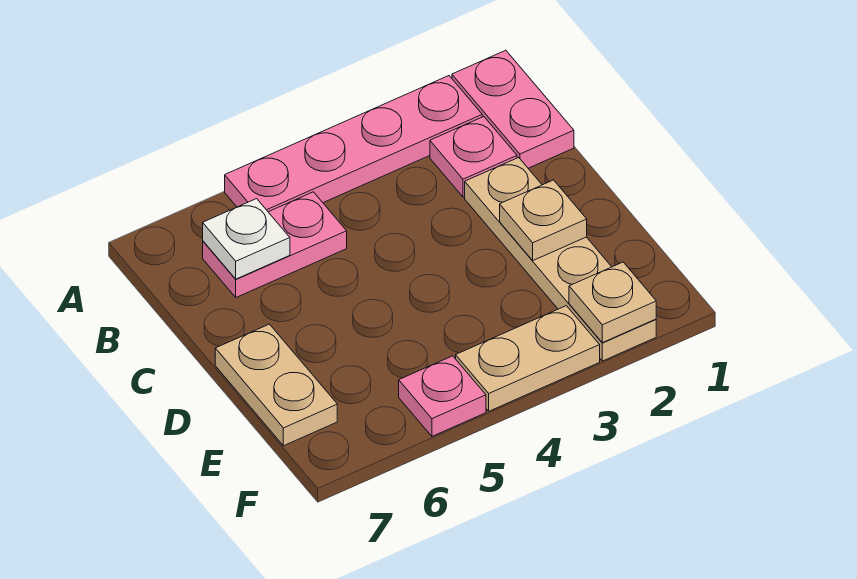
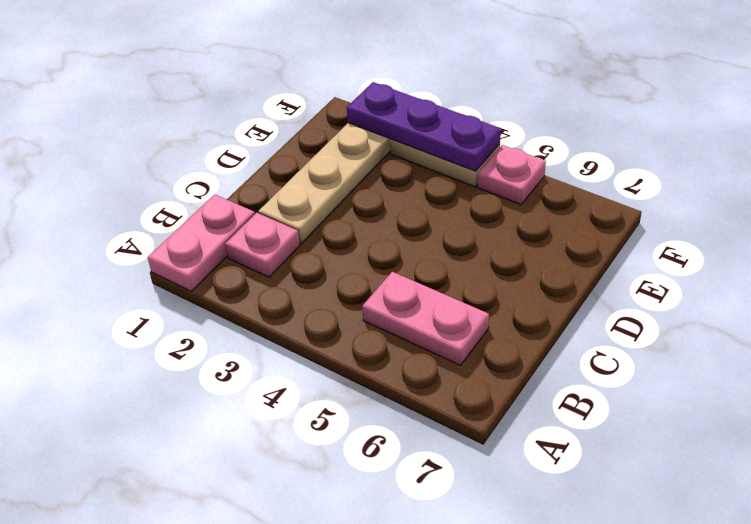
purple plate F2:F4 level 2 -> tan plate F2 level 2
none -> pink plate A2:A5 level 1
none -> tan plate D7:E7 level 1

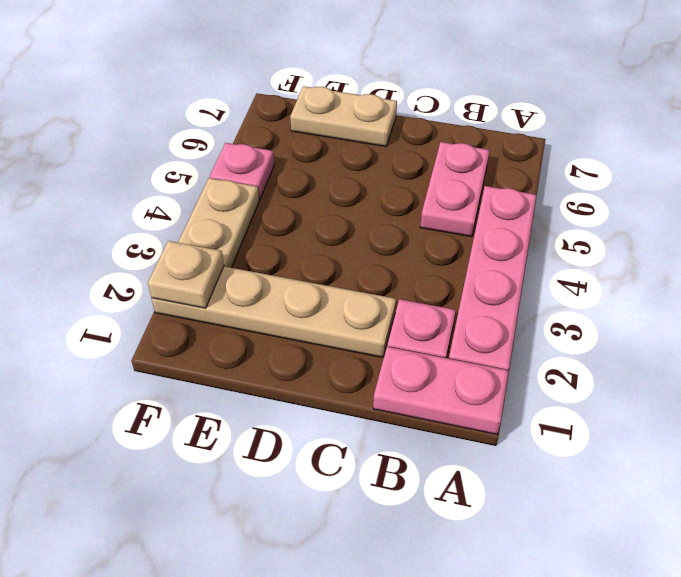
none -> white plate B6 level 2
none -> tan plate D2 level 2

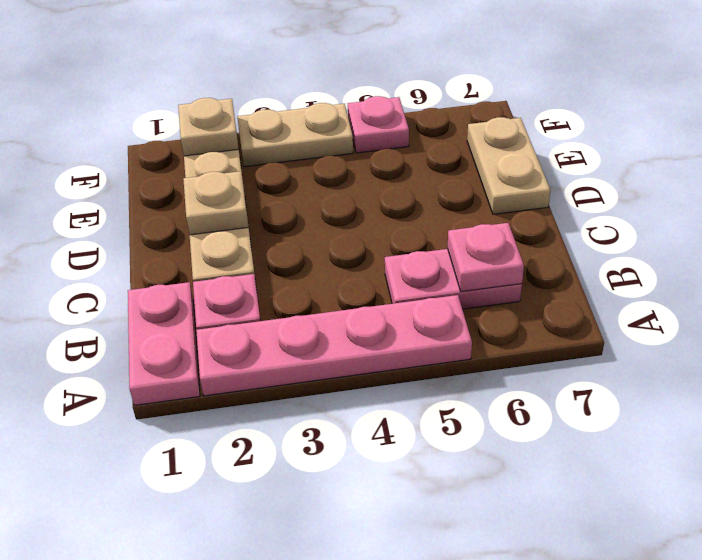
pink plate B6 level 2 -> white plate B6 level 2

